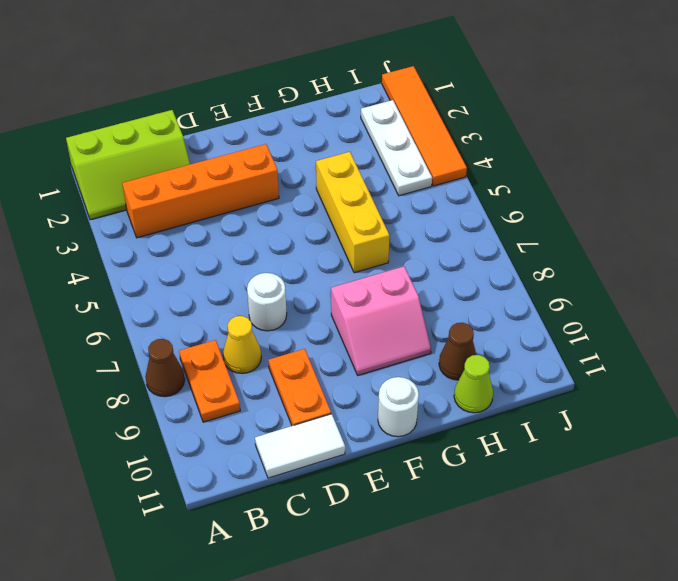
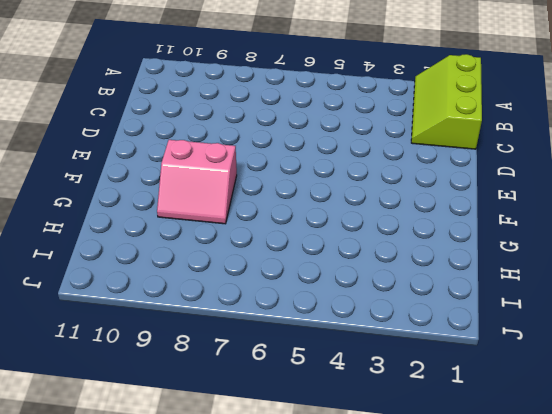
pink slope F8:G9 level 1 top F -> pink slope F8:G9 level 1 top 8
none -> brown cone A8 level 1
none -> orange brick B3:E3 level 1
none -> orange plate B8:B9 level 1

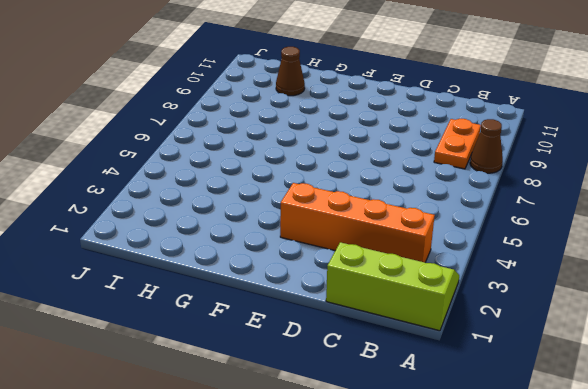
none -> yellow cone C8 level 1
none -> white tile C11:D11 level 1
none -> white round brick D7 level 1

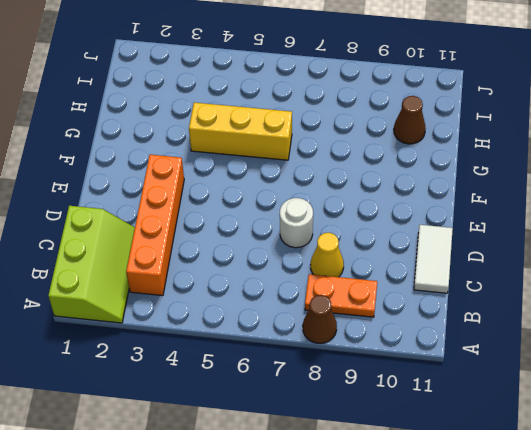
none -> orange plate D9:D10 level 1
none -> pink slope F8:G9 level 1 top 8
none -> white round brick F11 level 1

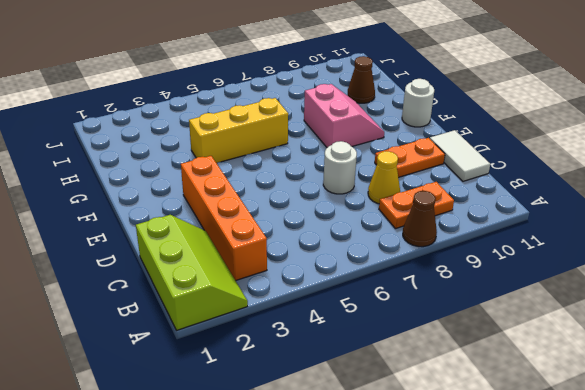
none -> lime cone H11 level 1
none -> white plate I2:I4 level 1
none -> orange tile J1:J4 level 1

